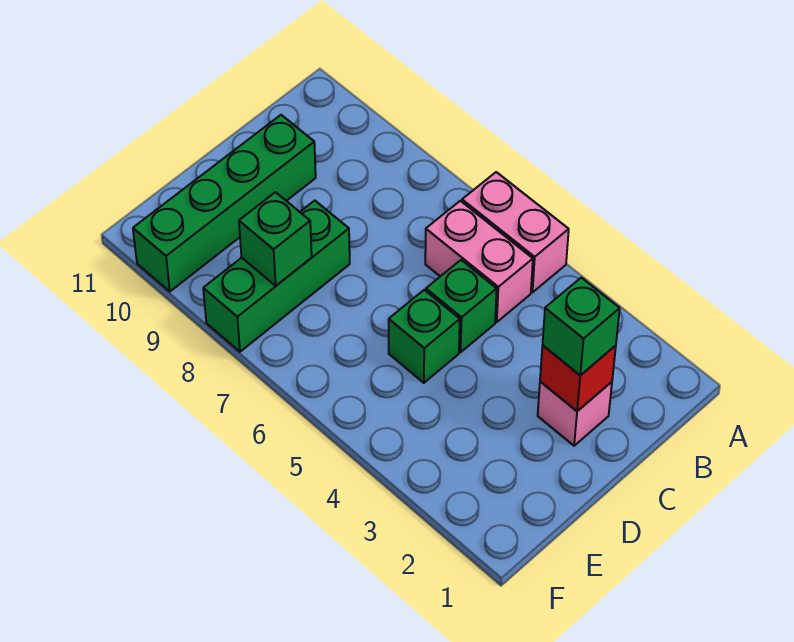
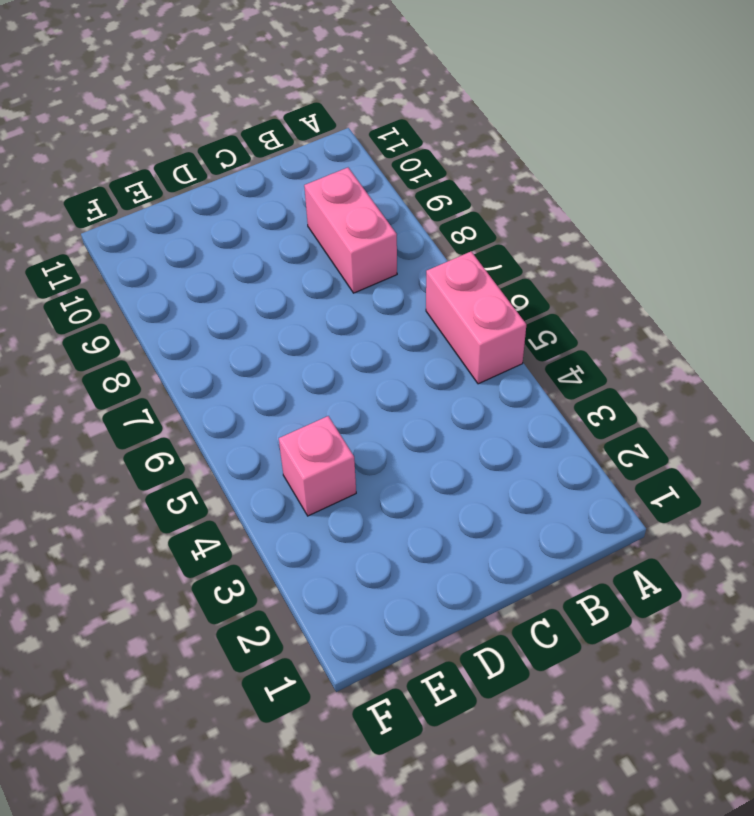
pink brick B8:B9 level 1 -> pink brick B5:B6 level 1
pink brick E4 level 1 -> pink brick C2 level 1
none -> green brick C5 level 1
none -> green brick C10:F10 level 1

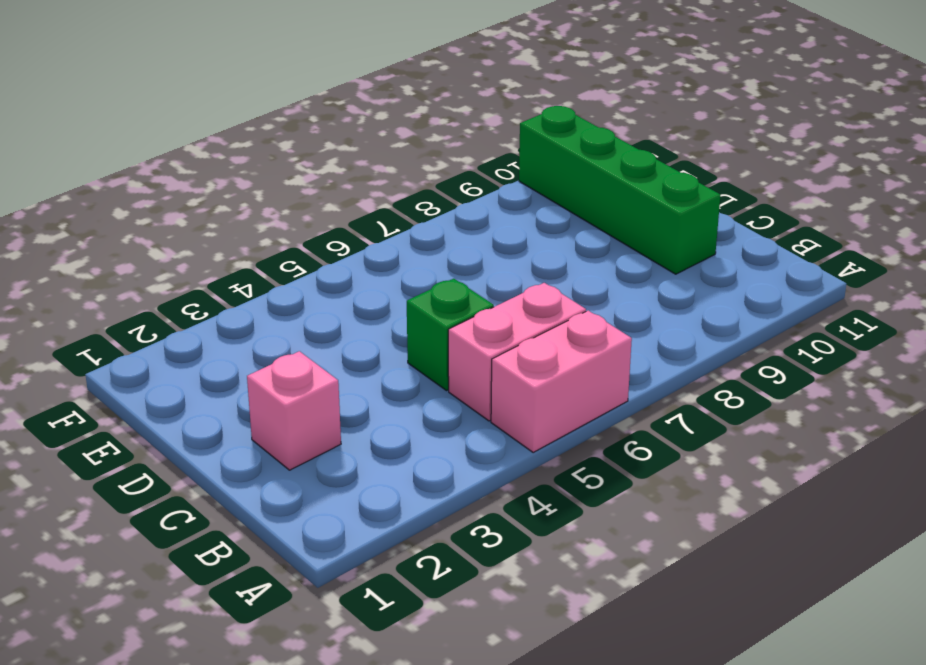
none -> green brick D5 level 1
none -> green brick D8:F8 level 1

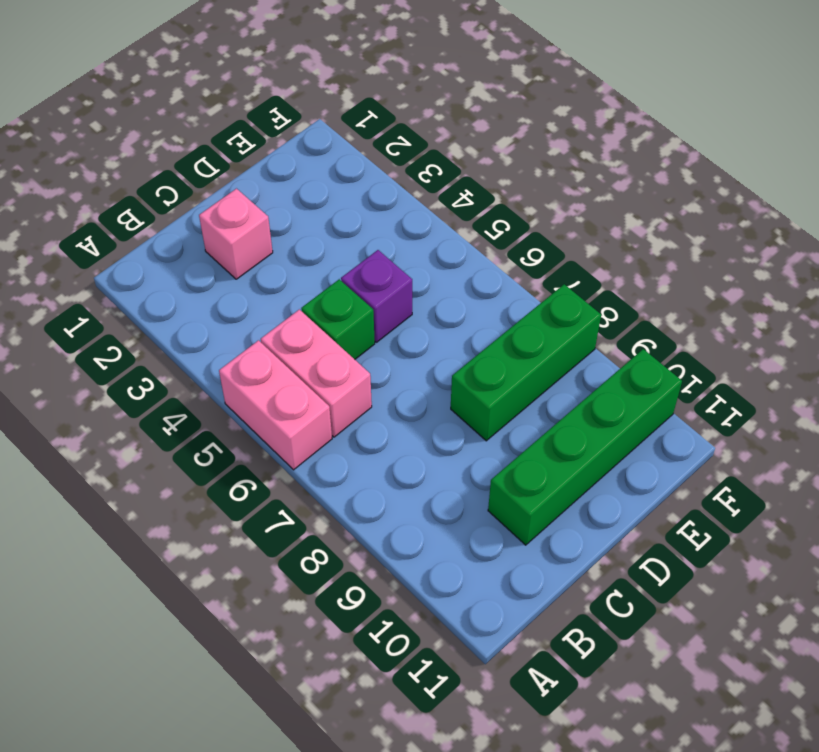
purple brick D5 level 1 -> green brick D5 level 1
none -> red brick C2 level 2
none -> green brick E8 level 2

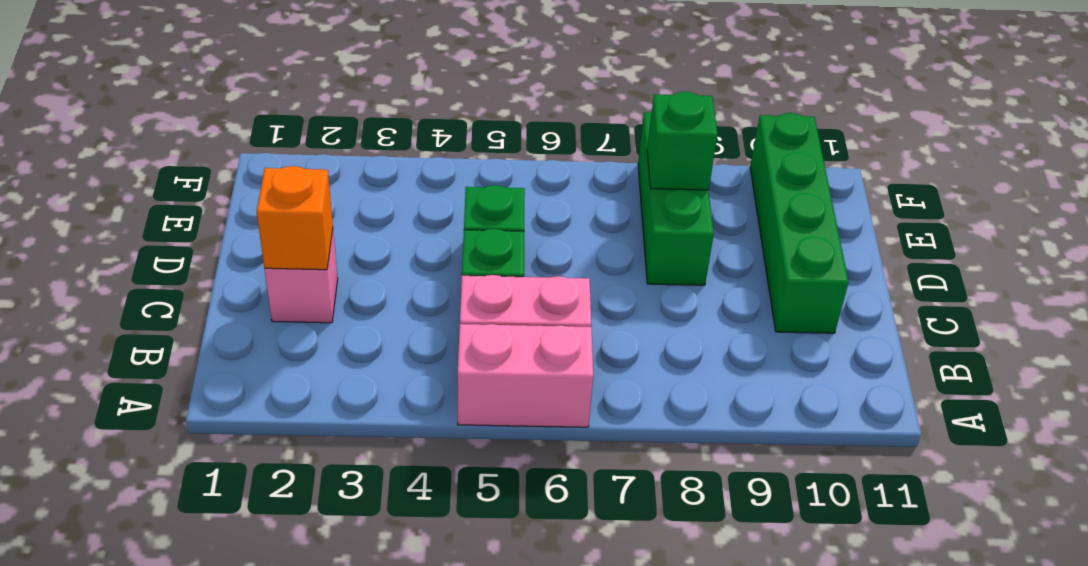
orange brick C2 level 2 -> red brick C2 level 2
none -> green brick C2 level 3

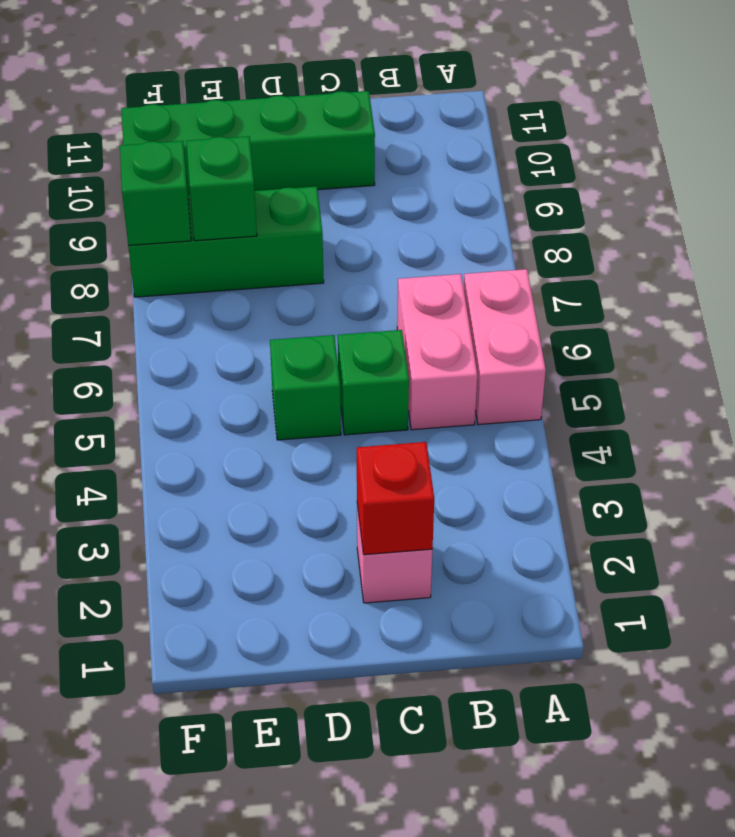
green brick F8 level 2 -> green brick C2 level 3

